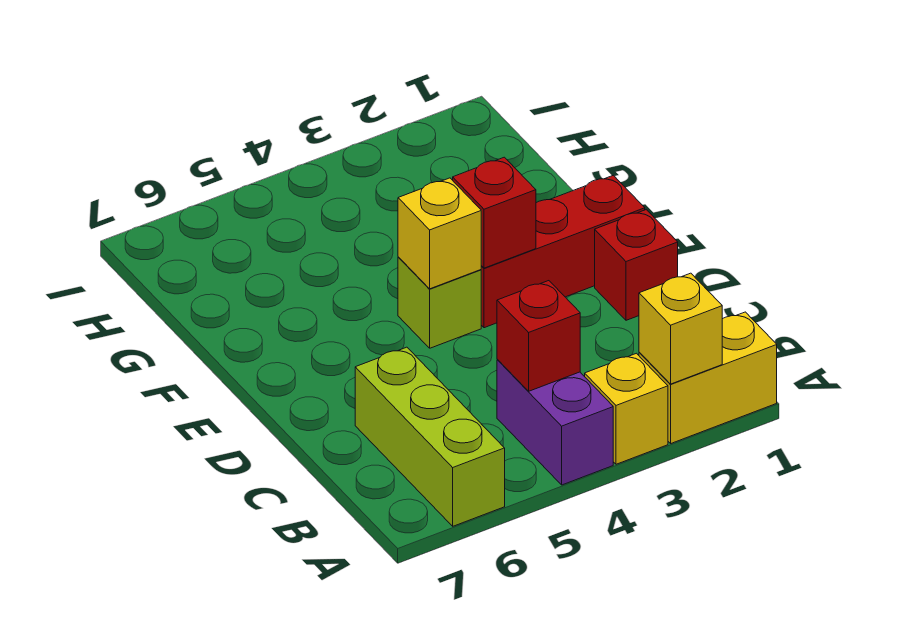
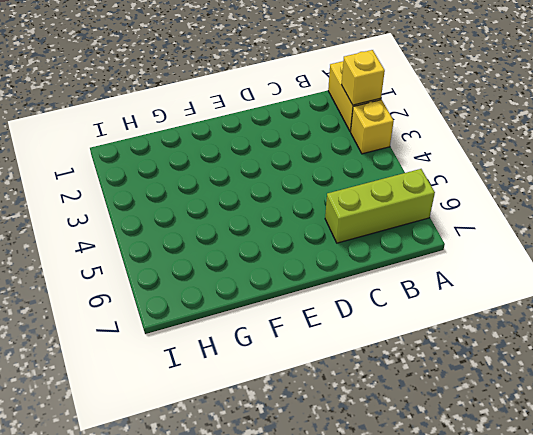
none -> purple brick A4:B4 level 1
none -> red brick D1 level 1

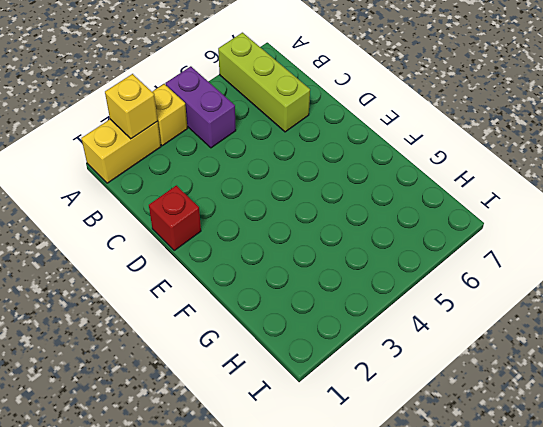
none -> red brick E1:E3 level 1
none -> lime brick E4 level 1

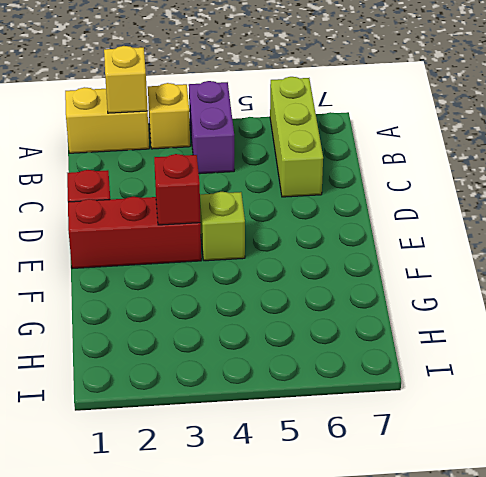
none -> red brick B4 level 2
none -> yellow brick E4 level 2

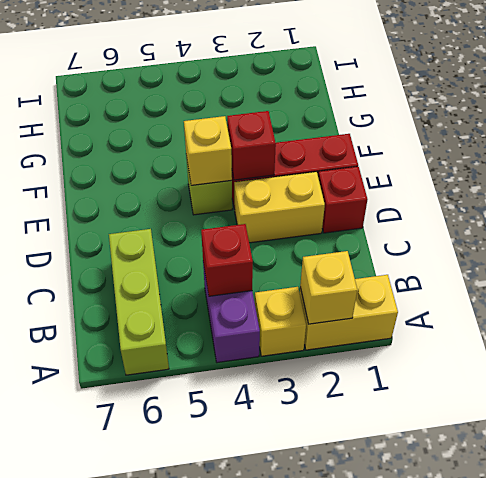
yellow brick D2:D3 level 1 -> none

